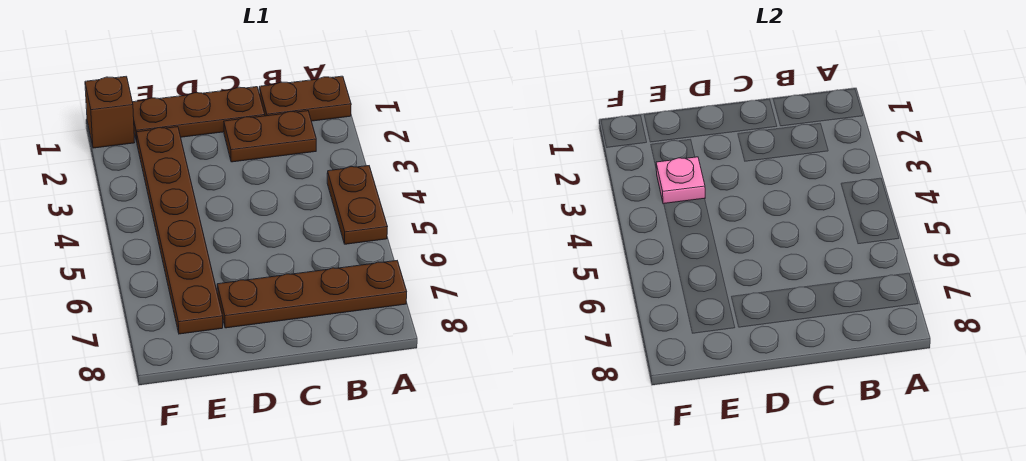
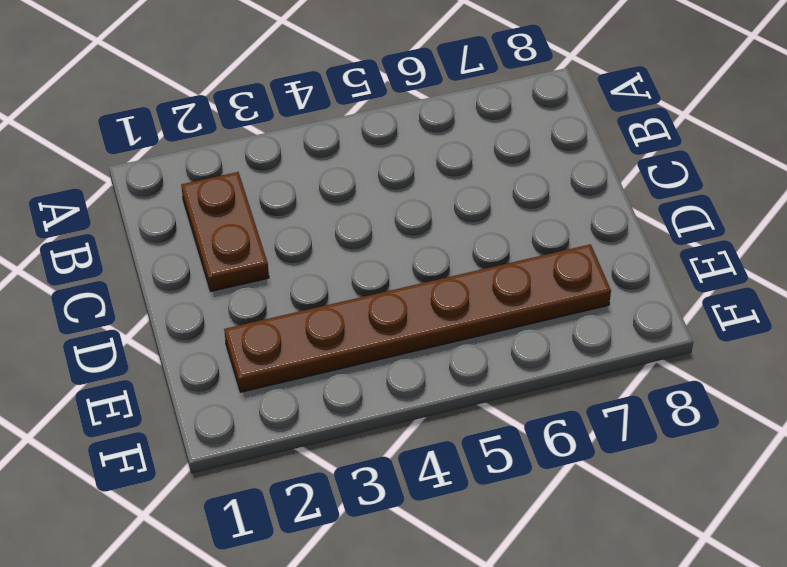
none -> brown plate A1:B1 level 1
none -> brown plate A4:A5 level 1

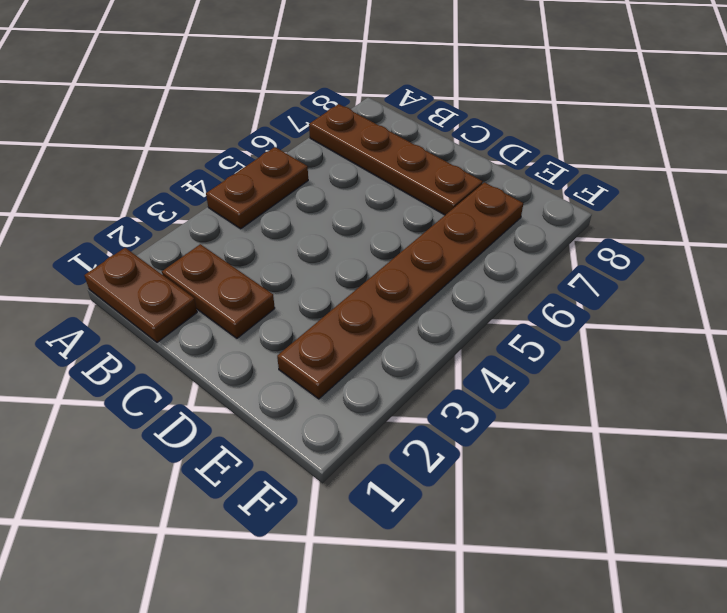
none -> brown plate C1:E1 level 1
none -> brown brick F1 level 1

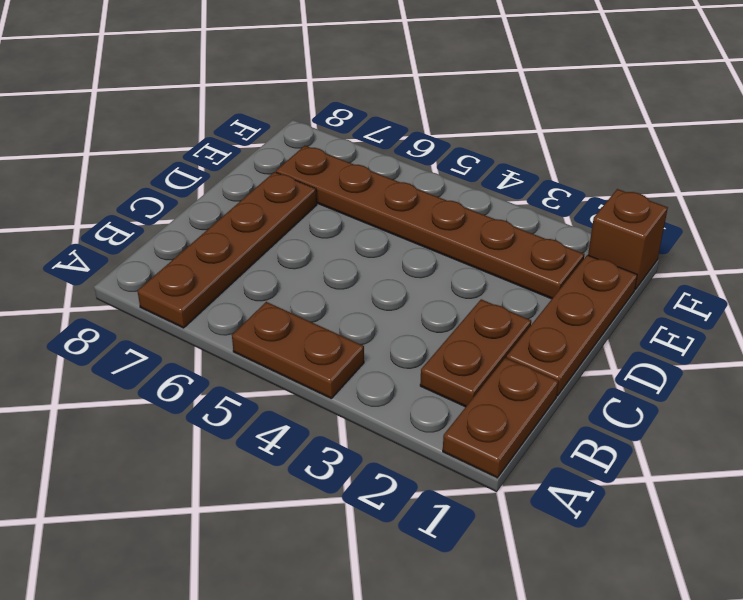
none -> pink plate E3 level 2

